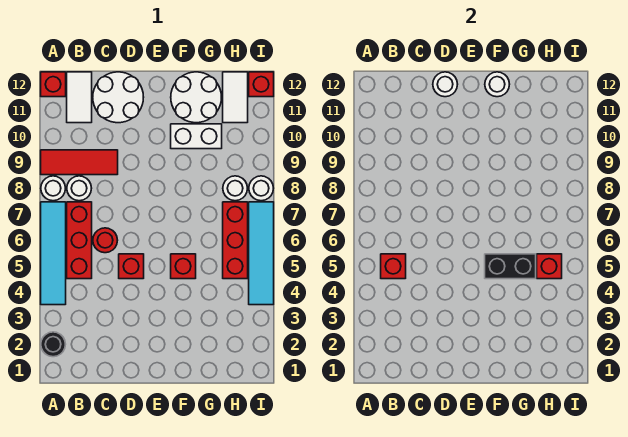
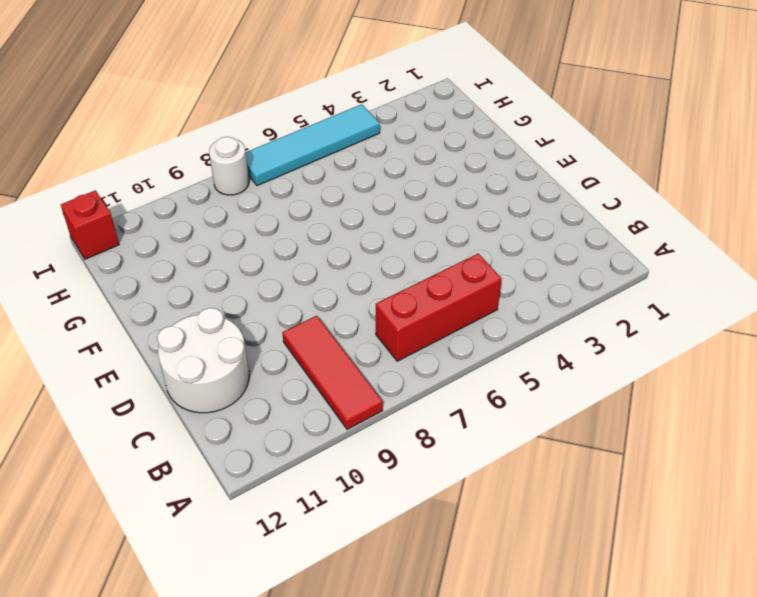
none -> black round brick A2 level 1
none -> cyan tile A4:A7 level 1
none -> white round brick A8 level 1

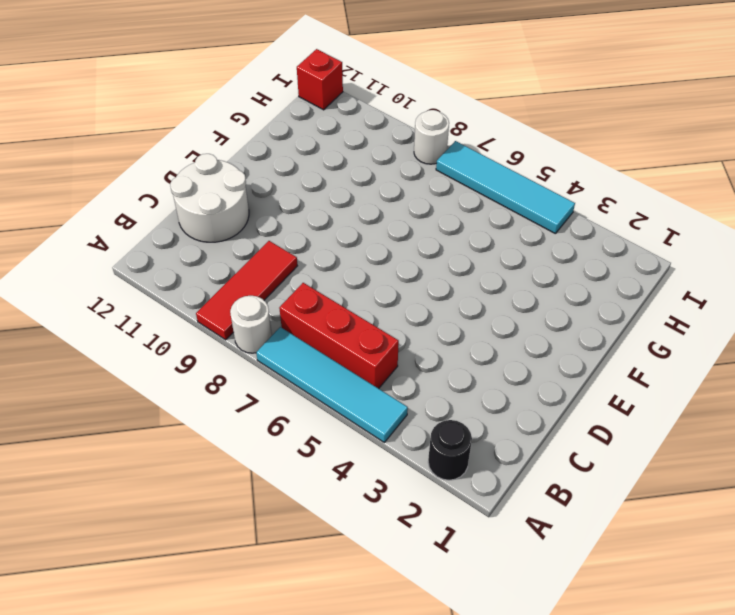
none -> red brick A12 level 1
none -> white round brick B8 level 1
none -> white tile B11:B12 level 1

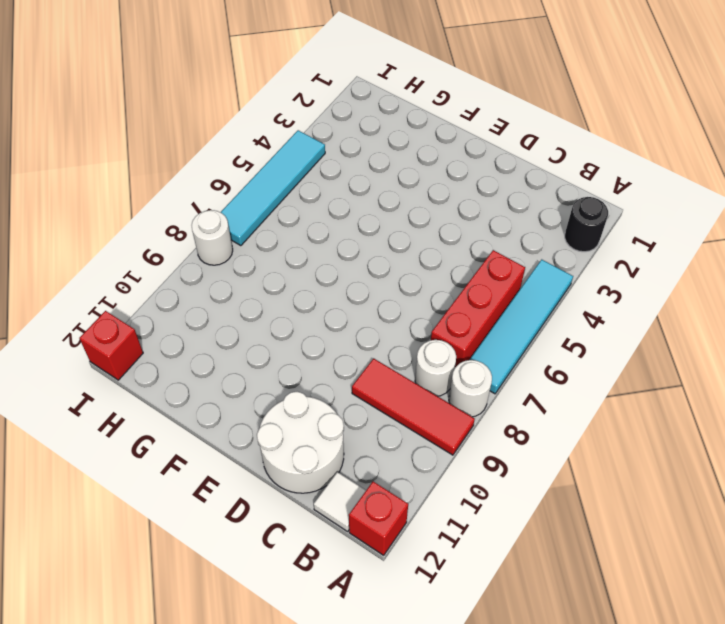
white tile B12 level 1 -> white tile B11:B12 level 1
none -> red round brick C6 level 1
none -> red brick D5 level 1
none -> red brick F5 level 1

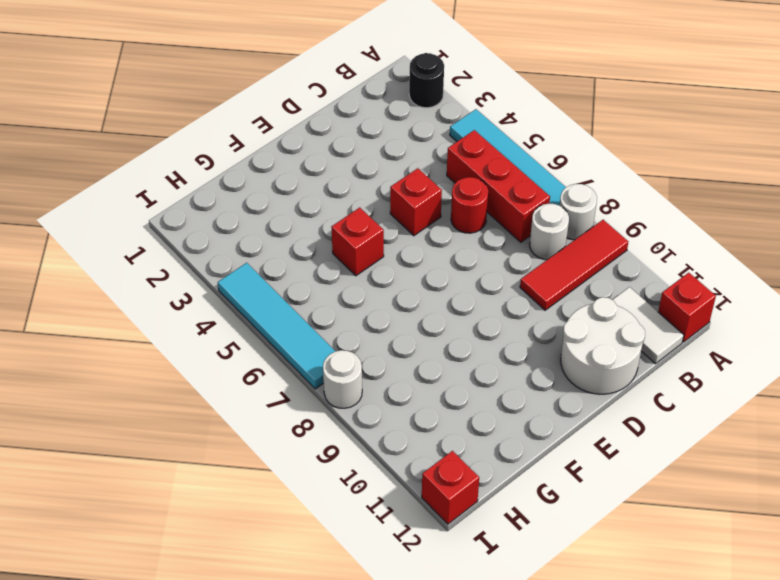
none -> white brick F10:G10 level 1
none -> white round brick F11:G12 level 1
none -> red brick H5:H7 level 1

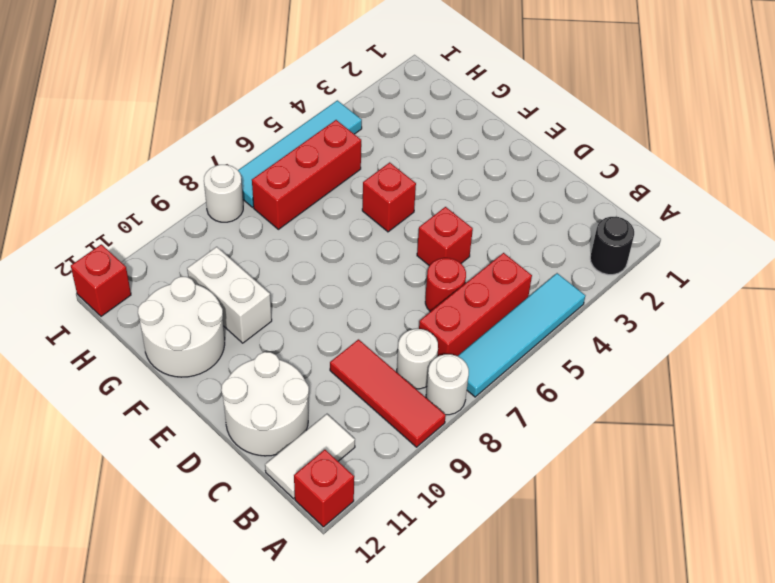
none -> white round brick H8 level 1
none -> white tile H11:H12 level 1
none -> red brick B5 level 2

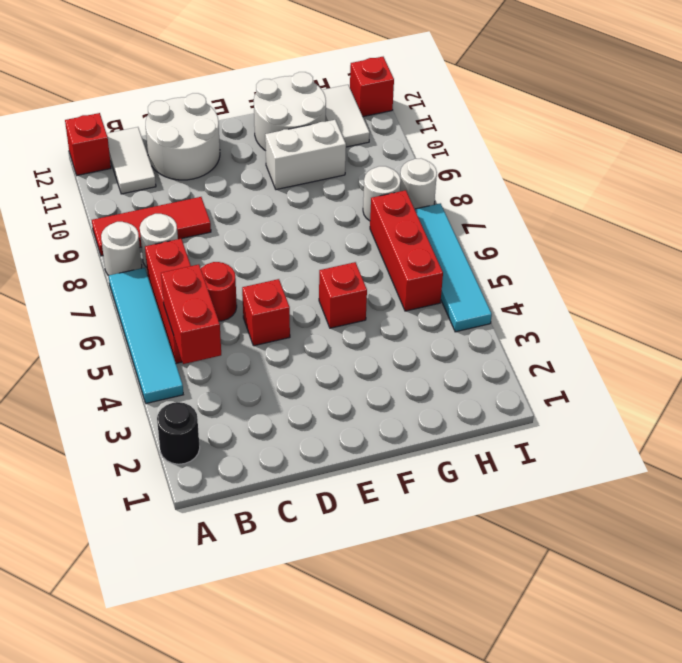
red brick B4:B5 level 2 -> red brick B5 level 2
none -> white round brick D12 level 2
none -> black brick F5:G5 level 2
none -> white round brick F12 level 2

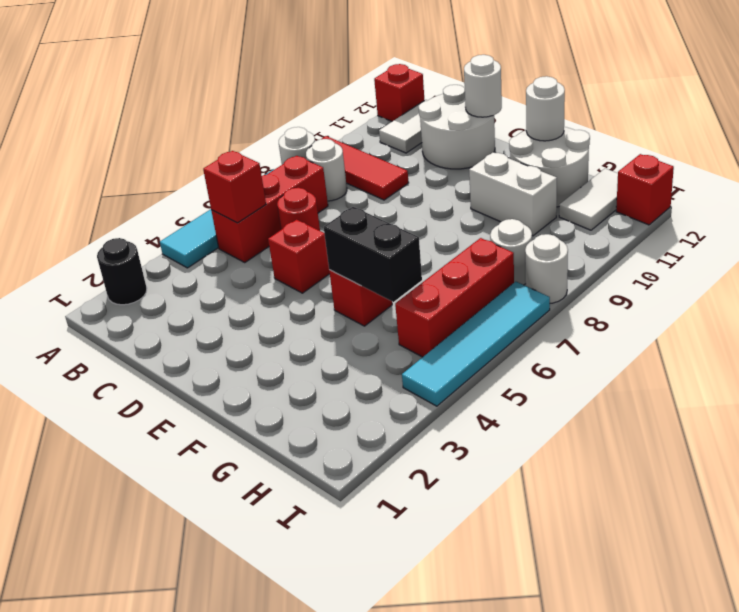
none -> red brick H5 level 2

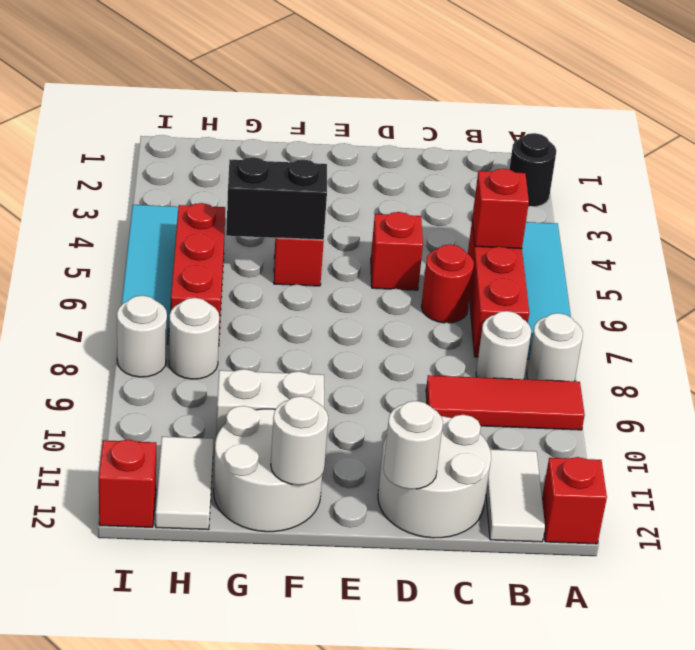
none -> red brick H5 level 2

